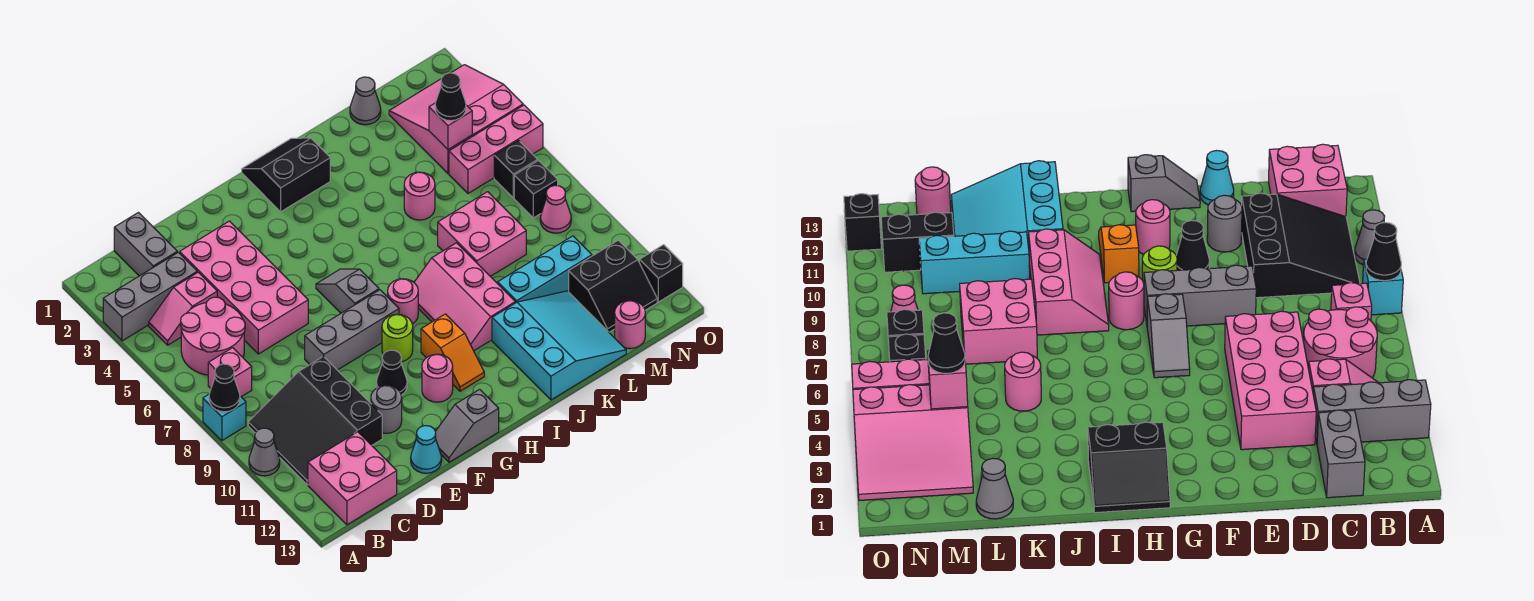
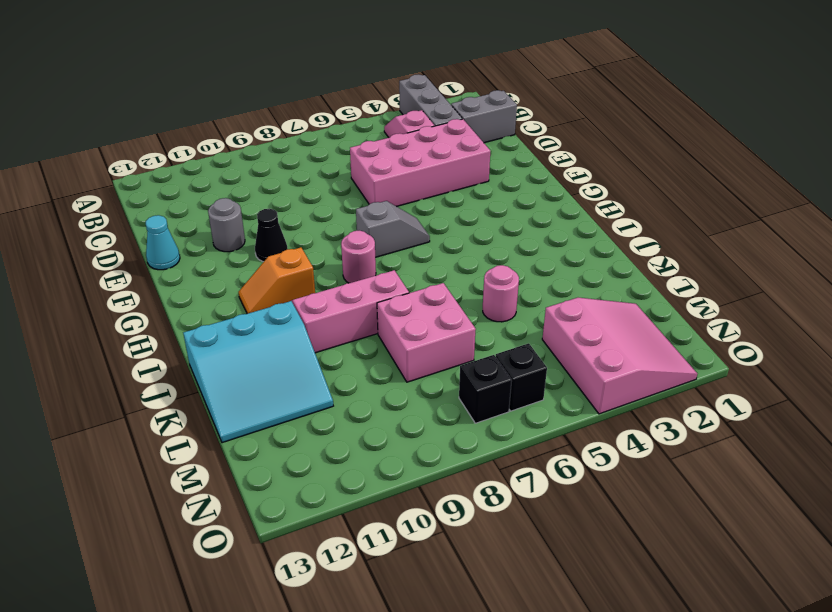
none -> cyan brick A8 level 1
none -> grey cone A10 level 1
none -> pink round brick B5:C6 level 1
none -> pink brick B7 level 1

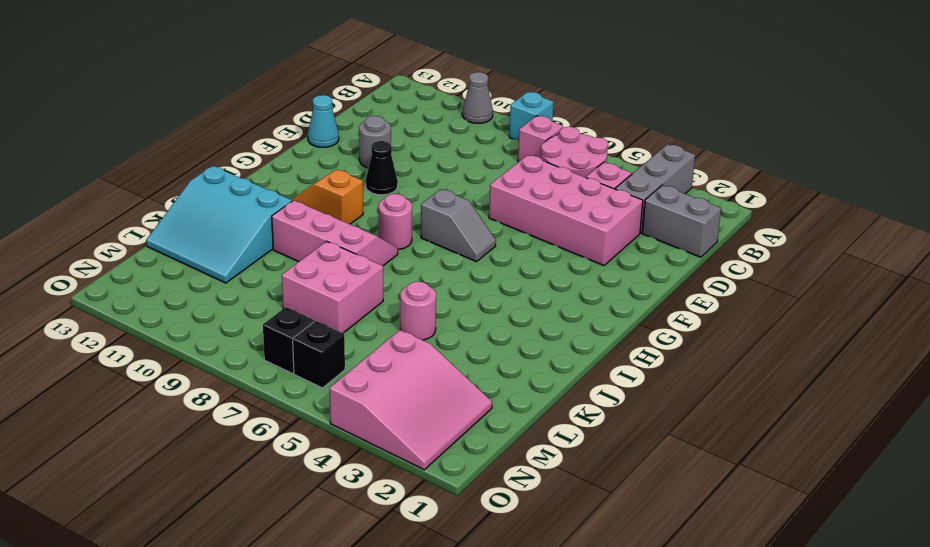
none -> black slope B9:D11 level 1 top D
none -> pink brick B12:C13 level 1
none -> grey brick E8:G8 level 1
none -> grey slope F13:G13 level 1 top G

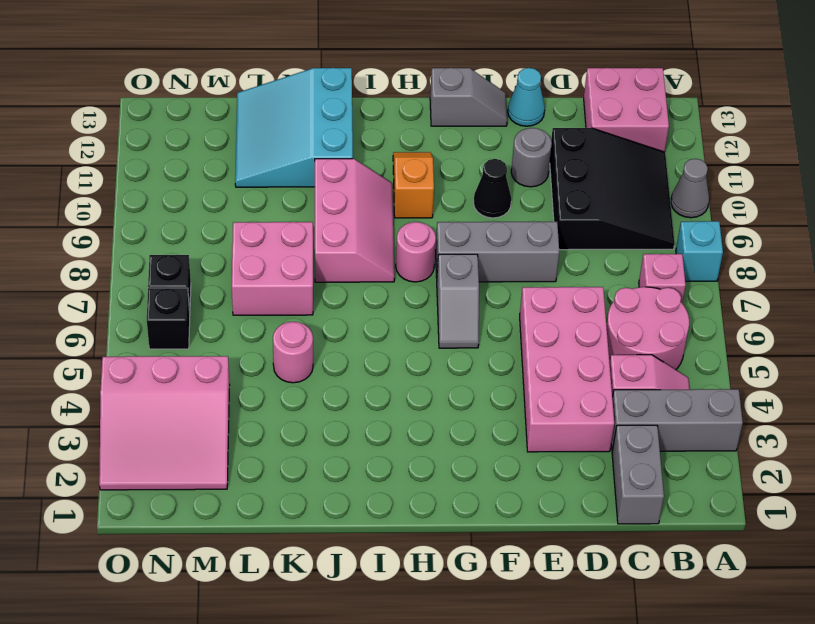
none -> lime round brick G9 level 1
none -> pink round brick G11 level 1
none -> black slope H1:I2 level 1 top 2
none -> cyan brick K10:M10 level 1

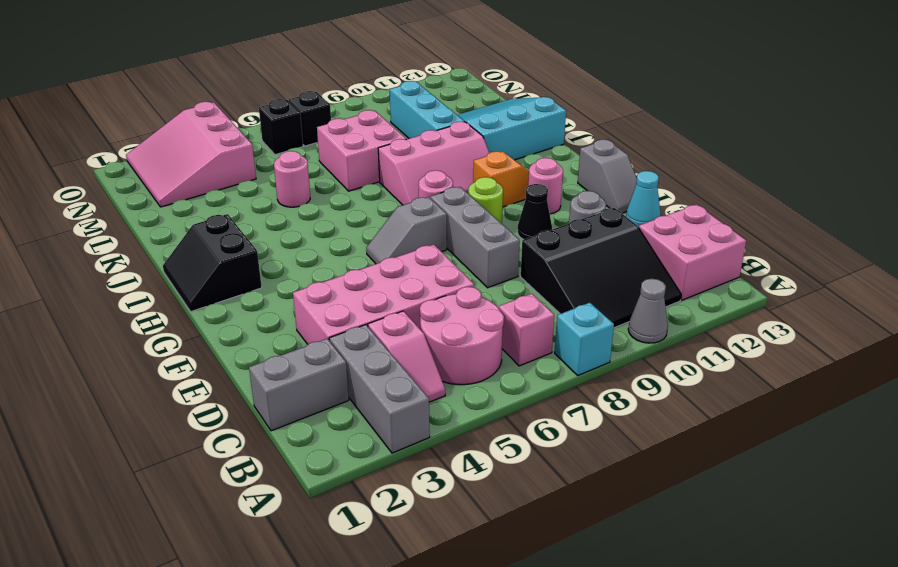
none -> grey cone L1 level 1
none -> pink brick M5:O5 level 1
none -> black slope M11:N12 level 1 top 11
none -> pink round brick M13 level 1

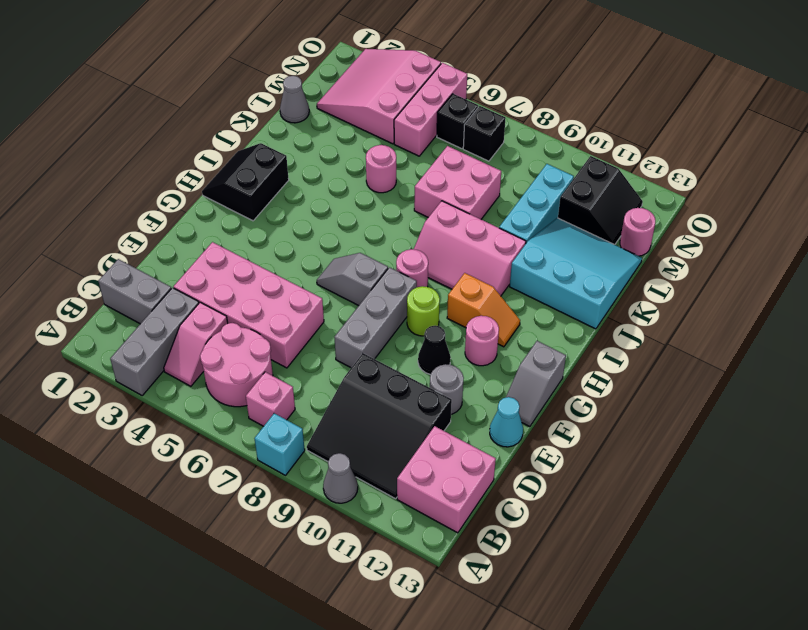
none -> pink cone N8 level 1
none -> black brick O12 level 1
none -> black cone A8 level 2
none -> pink brick M4 level 2

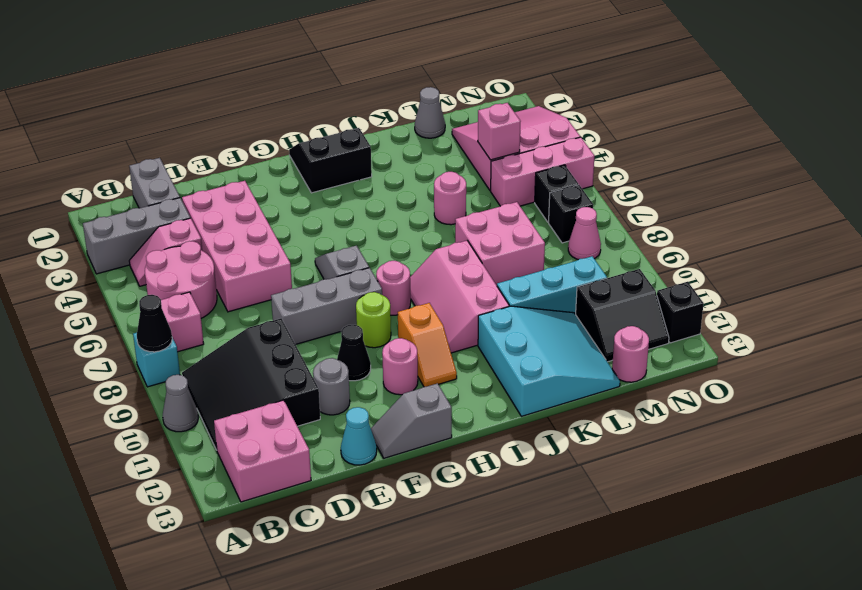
none -> black cone M4 level 3

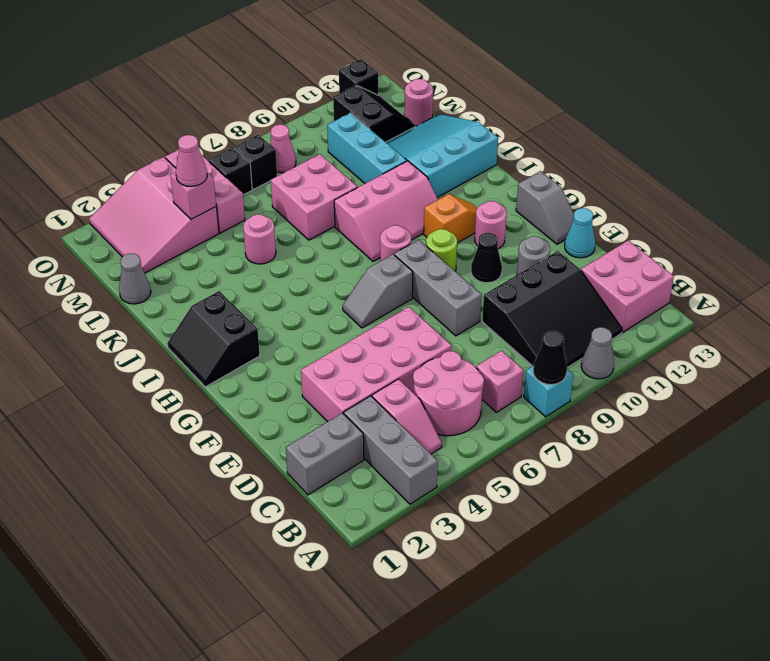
pink cone M4 level 3 -> black cone M4 level 3

